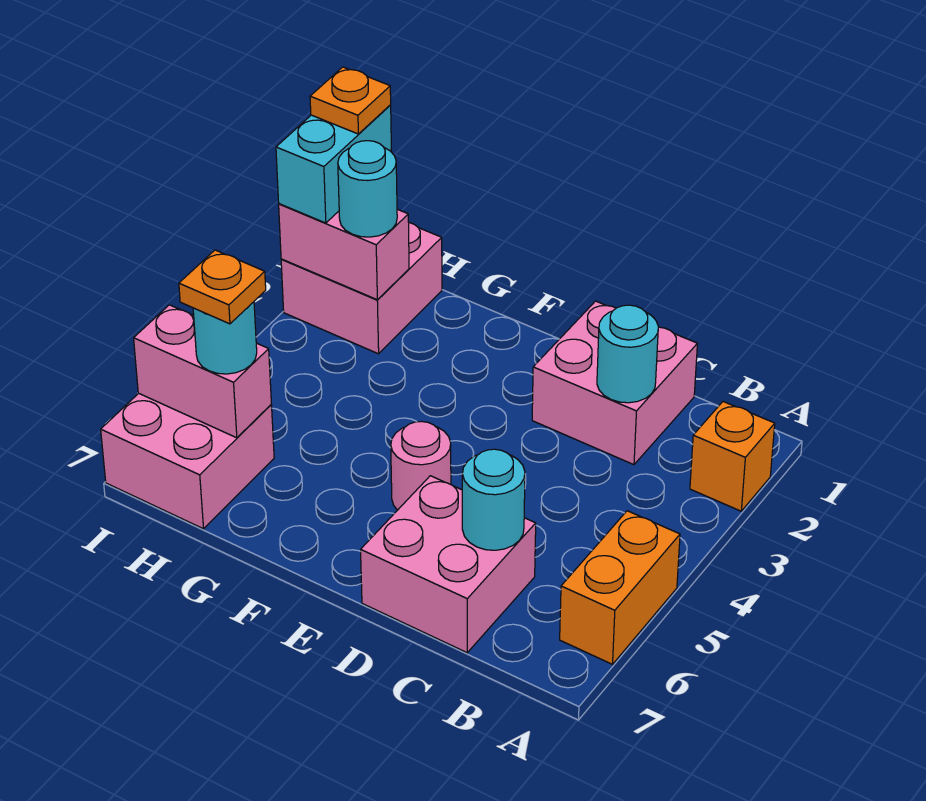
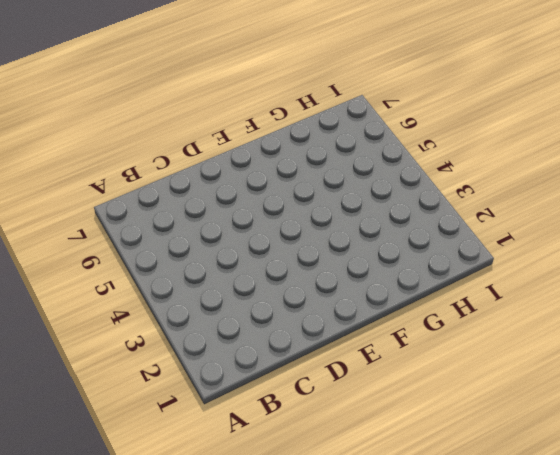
none -> orange brick A2 level 1
none -> orange brick A5:A6 level 1
none -> pink brick C1:D2 level 1

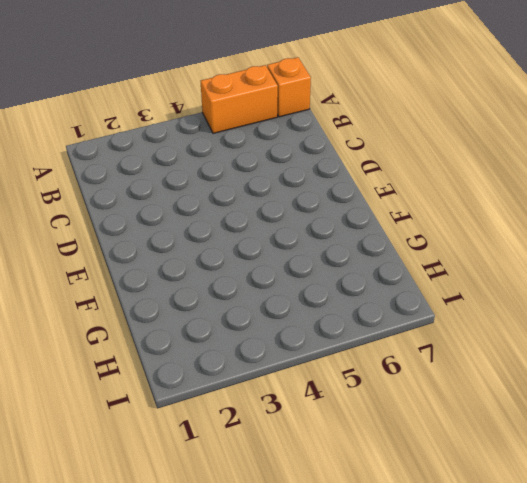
orange brick A7 level 1 -> orange brick A2 level 1
none -> pink brick C1:D2 level 1
none -> pink brick C6:D7 level 1
none -> pink round brick E5 level 1

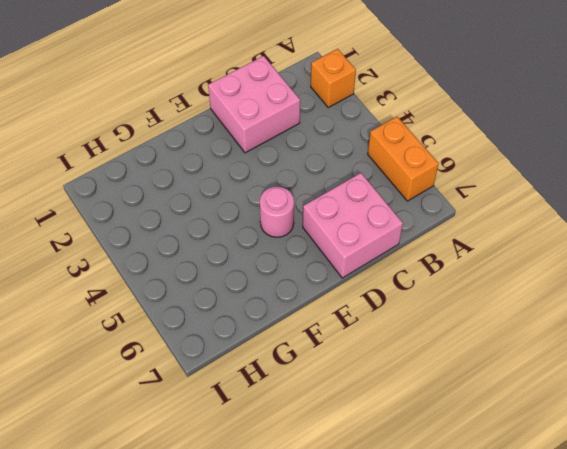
none -> pink brick H1:I2 level 1
none -> pink brick H6:I7 level 1
none -> cyan round brick C2 level 2

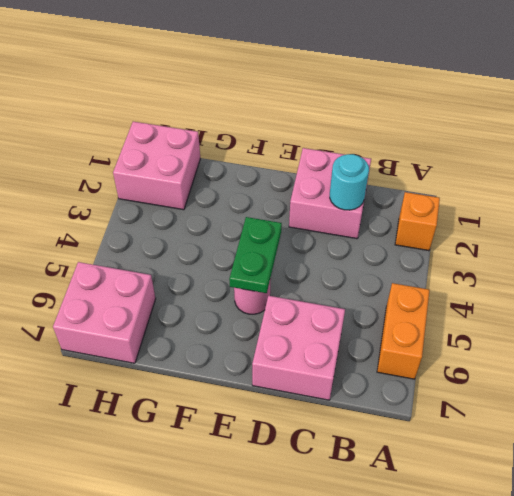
green plate E4:E5 level 2 -> none
none -> cyan round brick C6 level 2
none -> pink brick H2:I2 level 2
none -> pink brick H6:I6 level 2

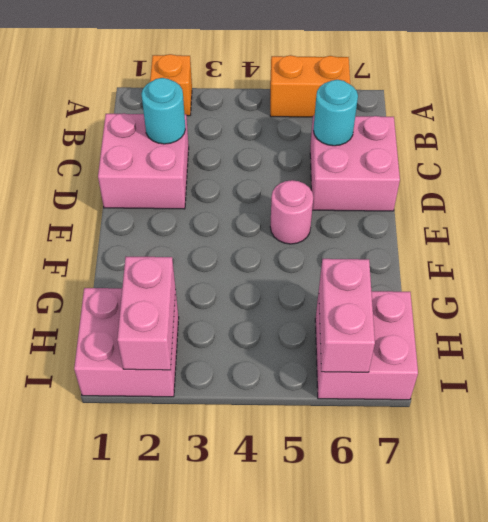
none -> cyan round brick H2 level 3
none -> cyan round brick H6 level 3
none -> cyan brick I1:I2 level 3

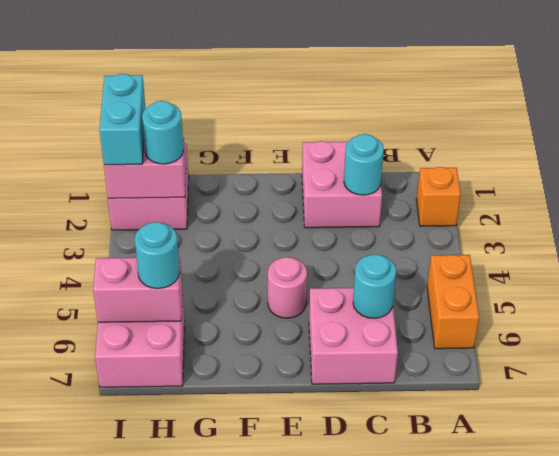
none -> orange plate H6 level 4
none -> orange plate I1 level 4

